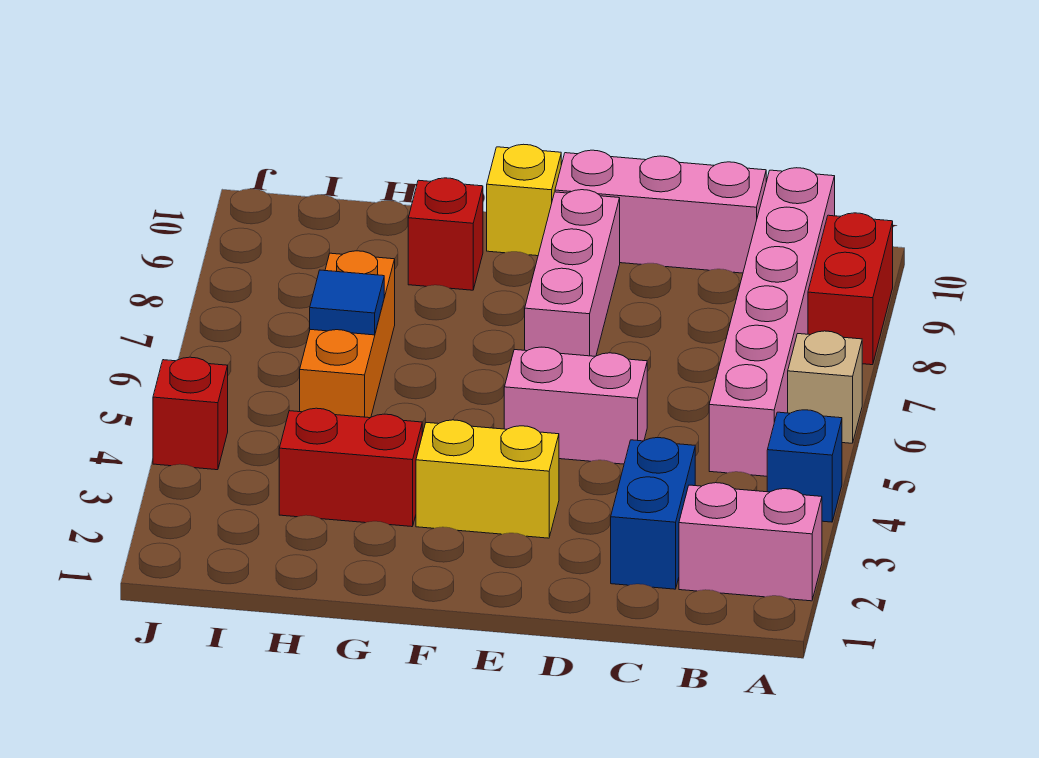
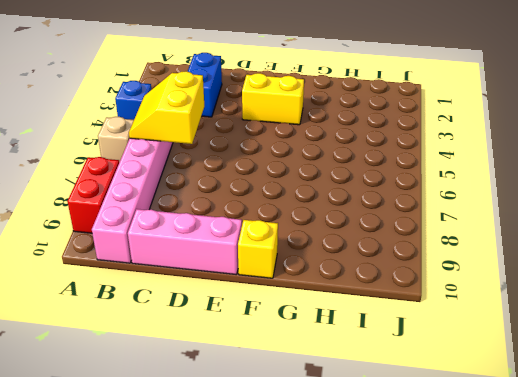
yellow slope B5:C6 level 2 top C -> none
none -> pink brick A2:B2 level 1
none -> pink brick D5:E5 level 1
none -> pink brick E7:E9 level 1

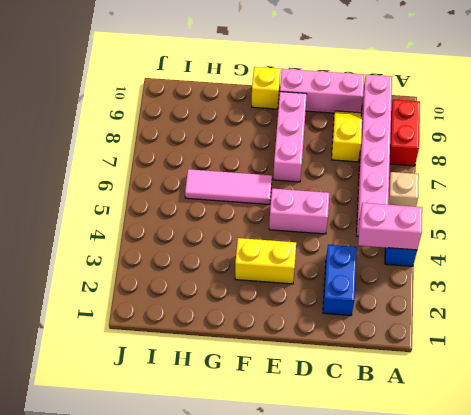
pink brick A4:B4 level 2 -> pink brick A2:B2 level 1
yellow slope C8:C9 level 1 top 8 -> none
pink tile F6:H6 level 1 -> orange brick H5:H7 level 1
none -> red brick G3:H3 level 1
none -> red brick G9 level 1
none -> red brick J4 level 1

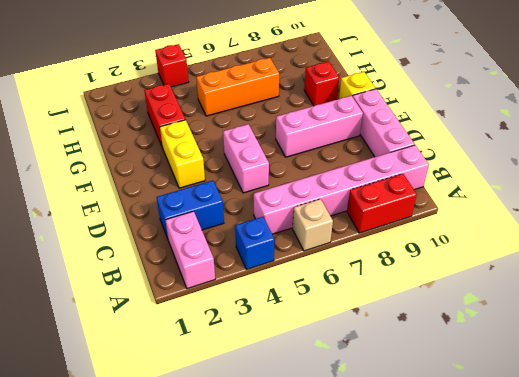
none -> blue tile H6 level 2

